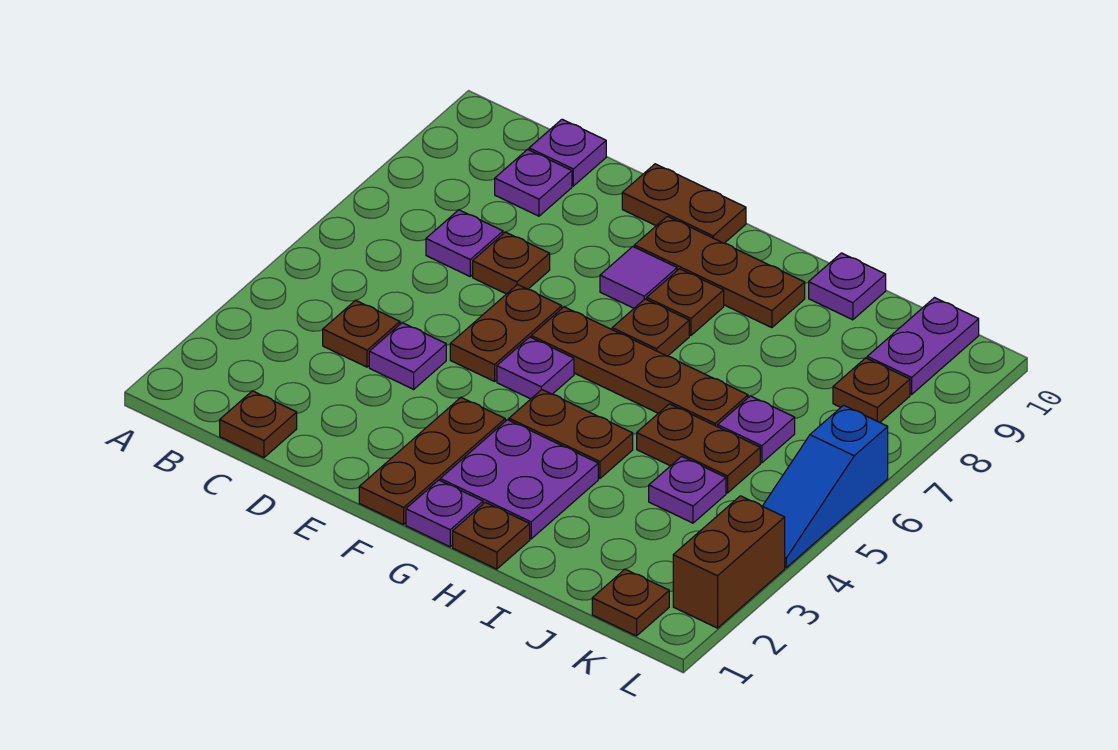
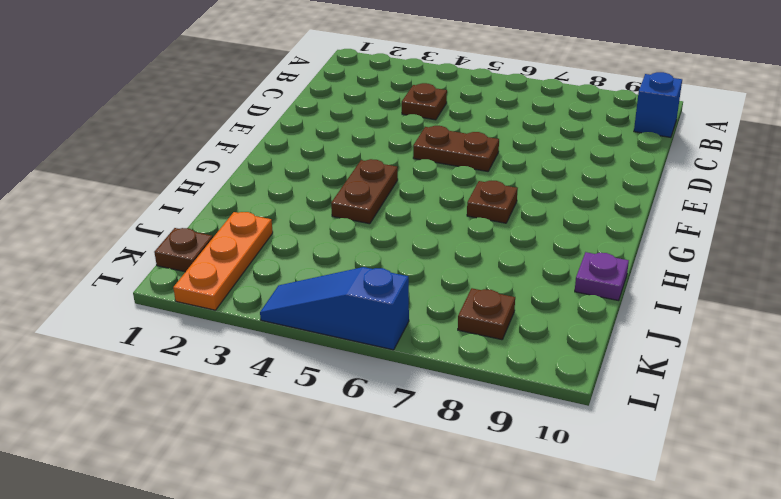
blue brick B10 level 1 -> none
orange plate J2:L2 level 1 -> brown brick L2:L3 level 1
none -> brown plate C1 level 1
none -> purple plate C7 level 1
none -> purple plate C9 level 1

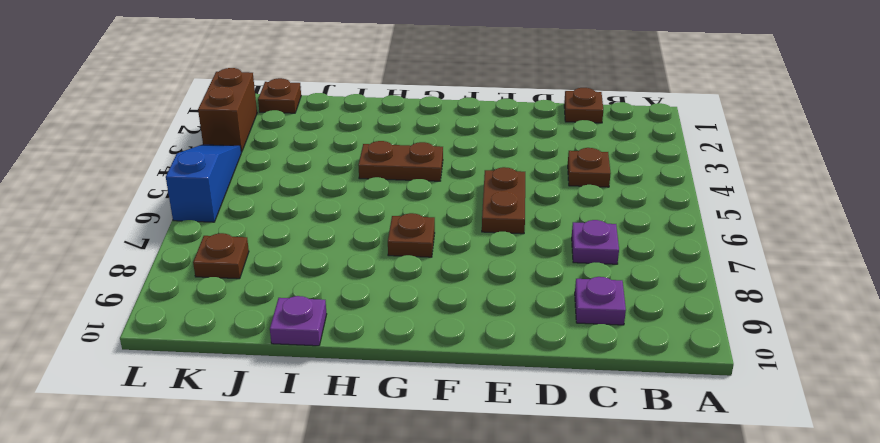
none -> purple plate C10 level 1
none -> purple plate D4 level 1
none -> brown plate D7 level 1

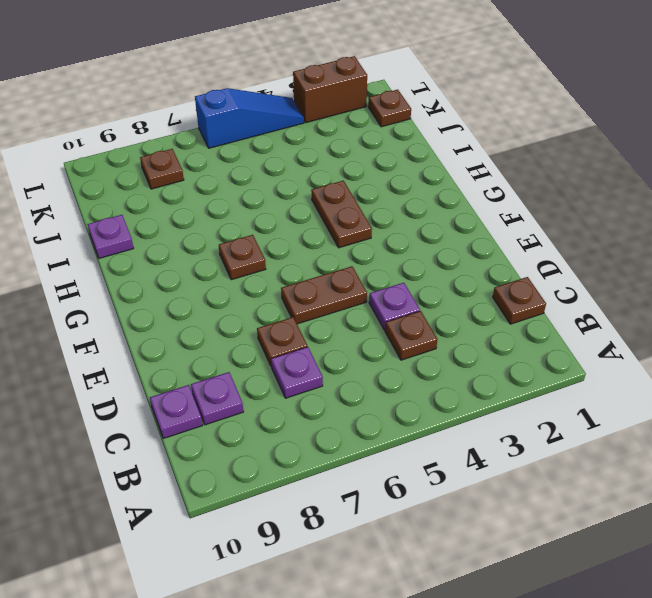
none -> brown plate E10:F10 level 1
none -> brown plate F1:F3 level 1
none -> purple plate F5 level 1

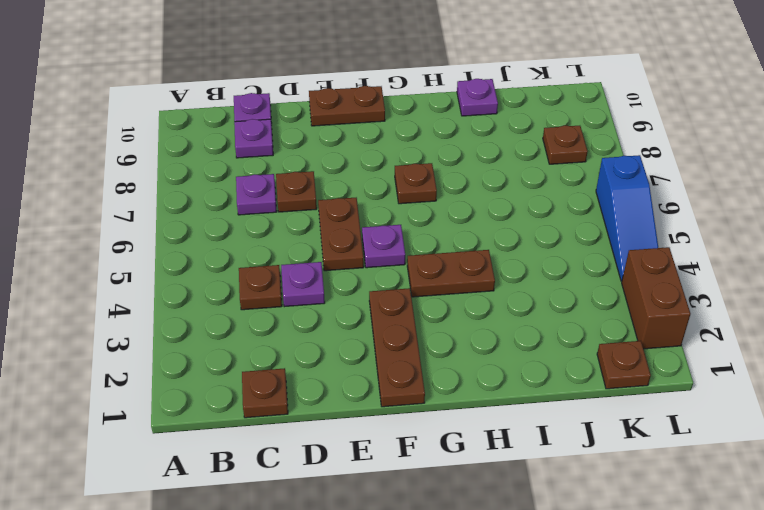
none -> brown plate F6:I6 level 1
none -> purple tile F8 level 1
none -> brown plate F9:H9 level 1

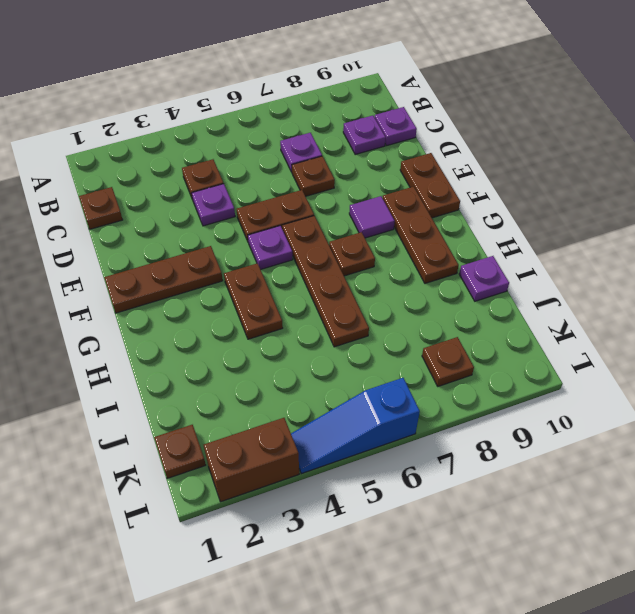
none -> purple plate G1 level 1
none -> purple plate G2:H3 level 1
none -> brown plate G8 level 1

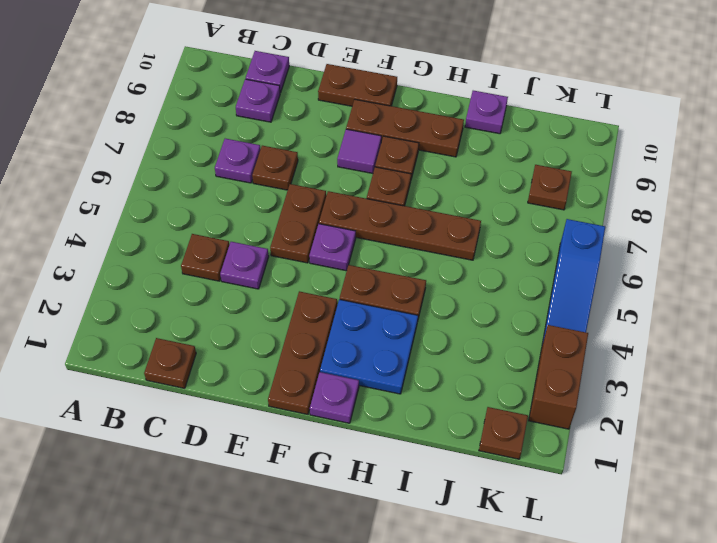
blue plate G2:H3 level 1 -> purple plate G2:H3 level 1
none -> brown plate H1 level 1
none -> brown plate I5:J5 level 1
none -> purple plate J4 level 1

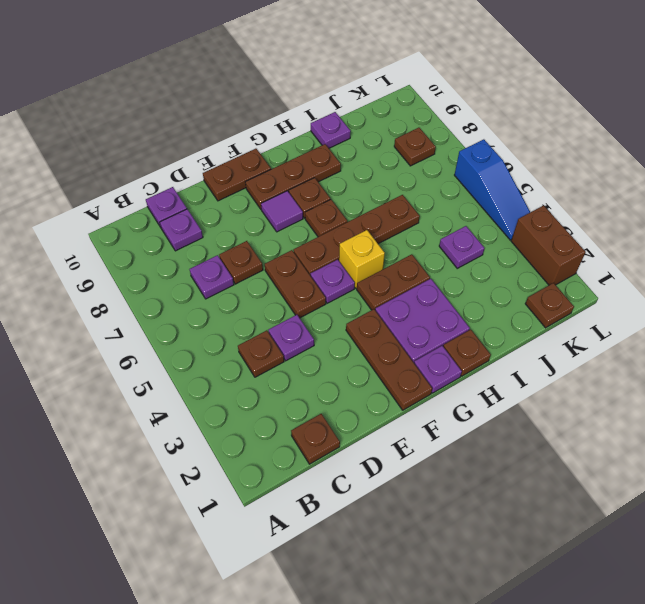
yellow brick G5 level 1 -> none
none -> brown plate I5:J5 level 1
none -> purple plate J6 level 1
none -> purple plate K9:K10 level 1

